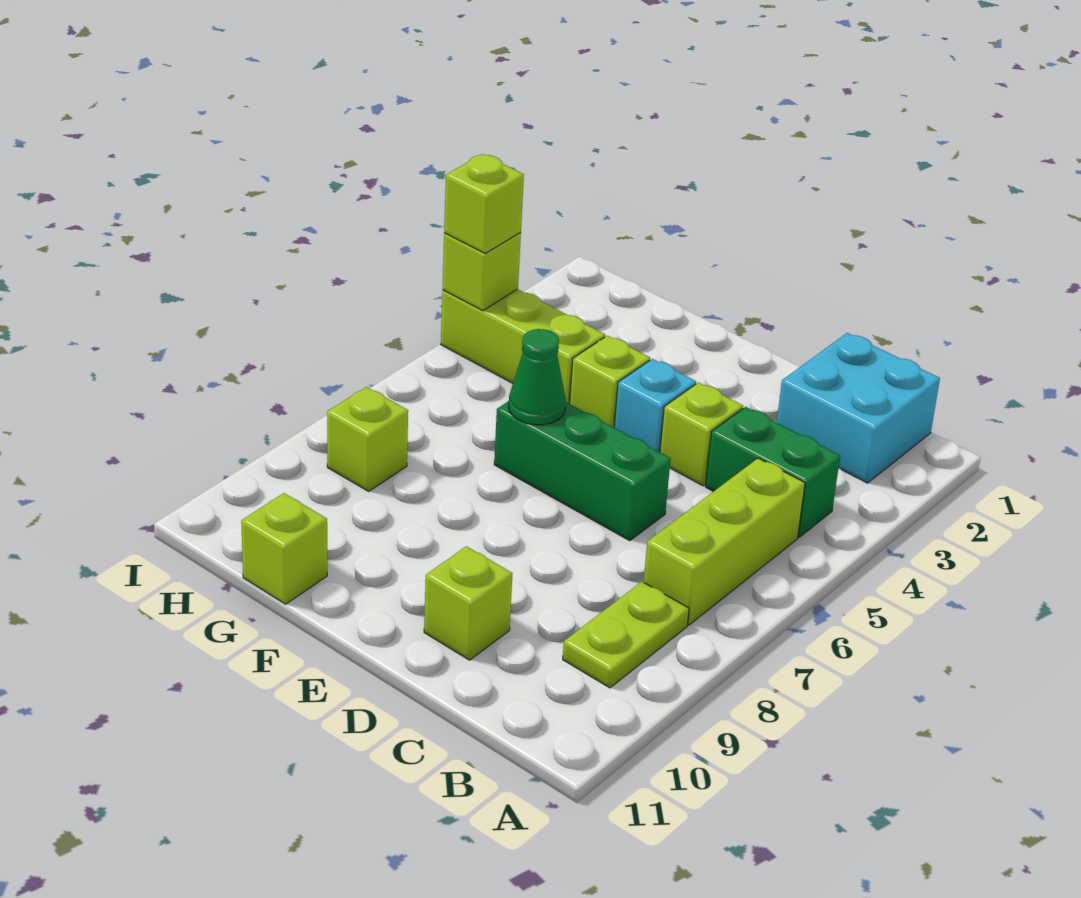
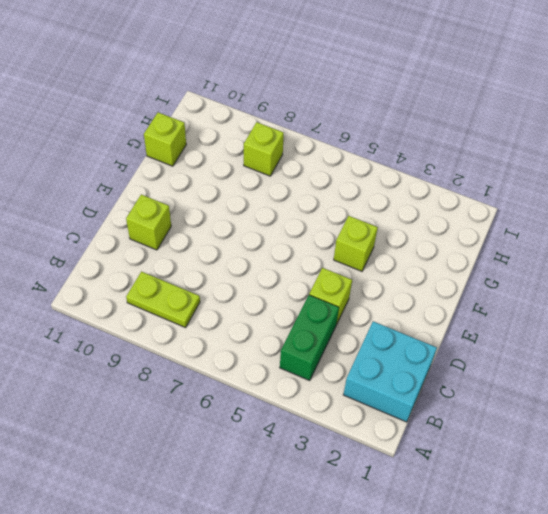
none -> lime brick B5:B7 level 1
none -> green brick D6:F6 level 1
none -> cyan brick E4 level 1

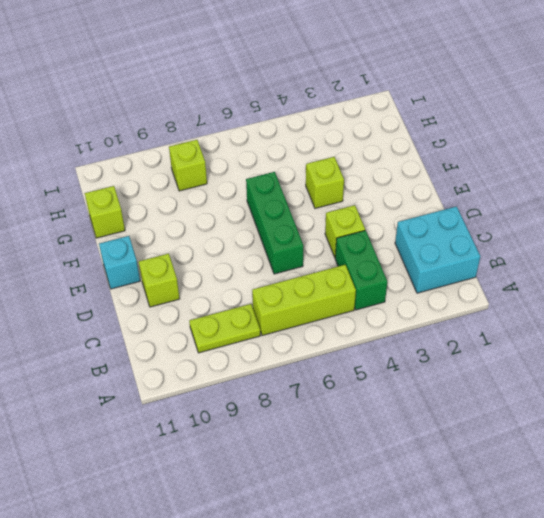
cyan brick E11 level 1 -> cyan brick E4 level 1
none -> lime brick G4:I4 level 1
none -> green cone F6 level 2
none -> lime brick I4 level 2

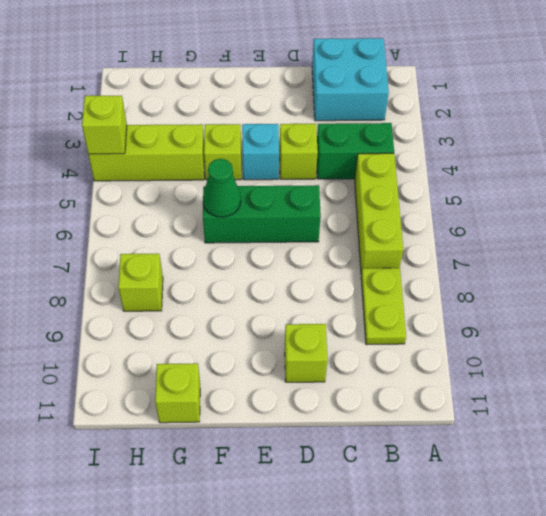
none -> lime brick I4 level 3

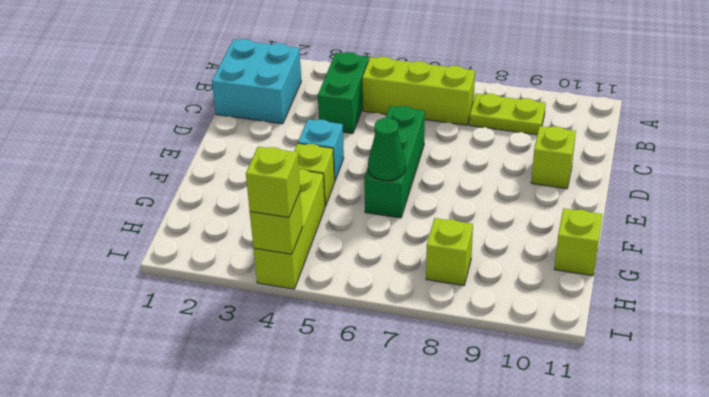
none -> lime brick D4 level 1

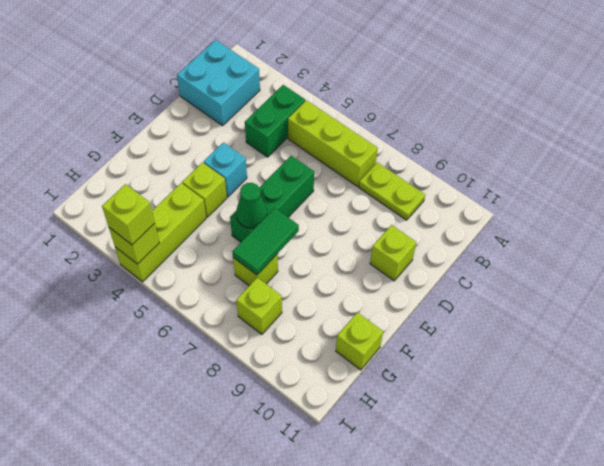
green tile F7:G7 level 2 -> none
lime brick G7 level 1 -> lime brick D4 level 1

